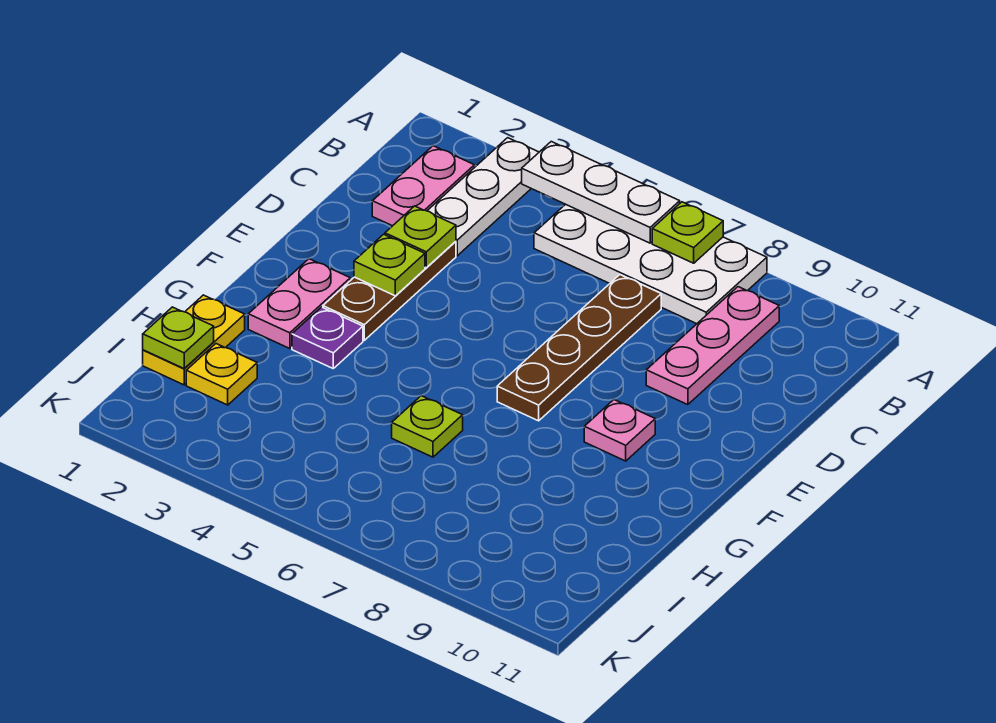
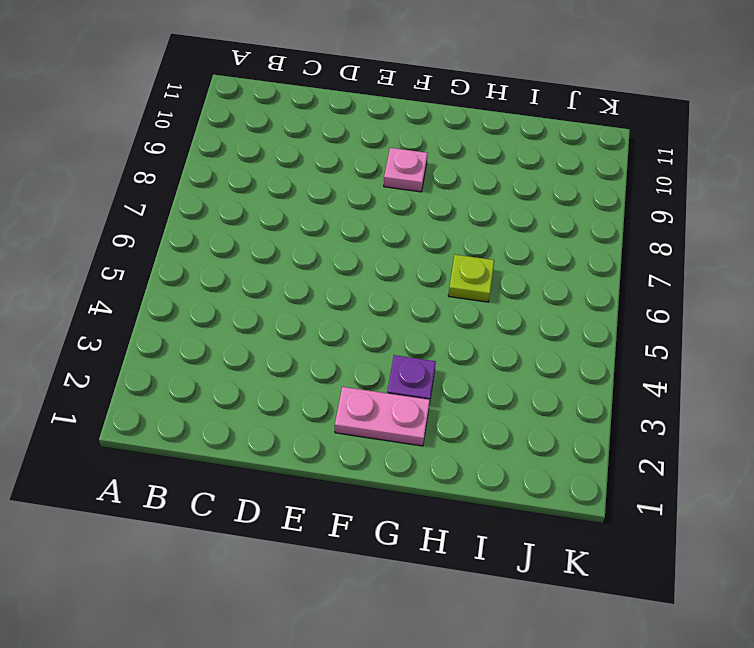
none -> white plate A3:C3 level 1
none -> white plate A5:B8 level 1
none -> pink plate B2:C2 level 1

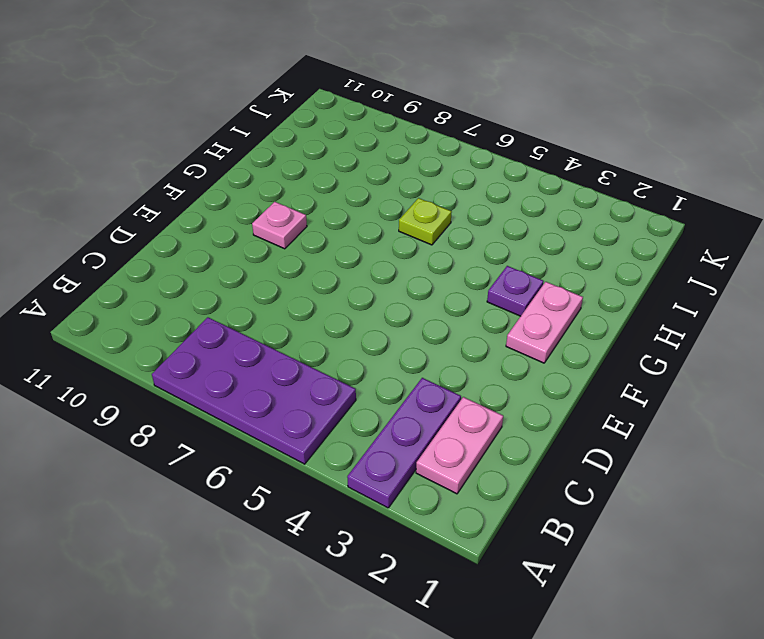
purple plate A3:C3 level 1 -> white plate A3:C3 level 1
purple plate A5:B8 level 1 -> white plate A5:B8 level 1
none -> pink plate B9:D9 level 1
none -> brown plate C7:F7 level 1
none -> brown plate D3:F3 level 1

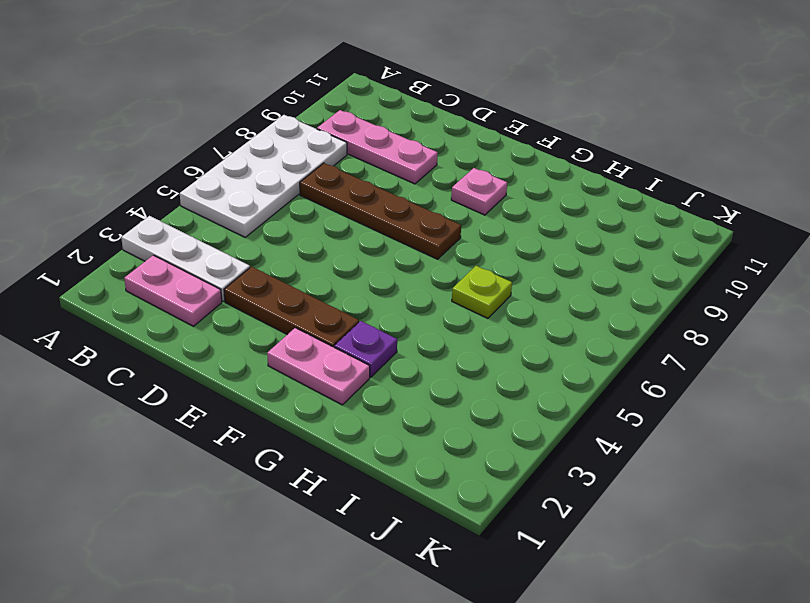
none -> yellow plate H1:I1 level 1
none -> yellow plate I2 level 1
none -> white plate A4:A6 level 2

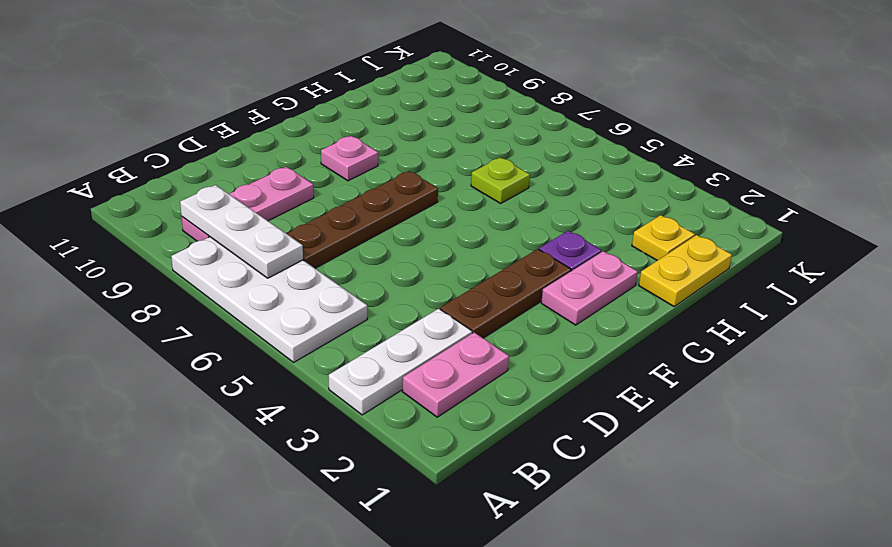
white plate B7:B9 level 2 -> white plate A4:A6 level 2
none -> lime plate A7 level 2
none -> lime plate D3 level 2
none -> lime plate E3 level 2

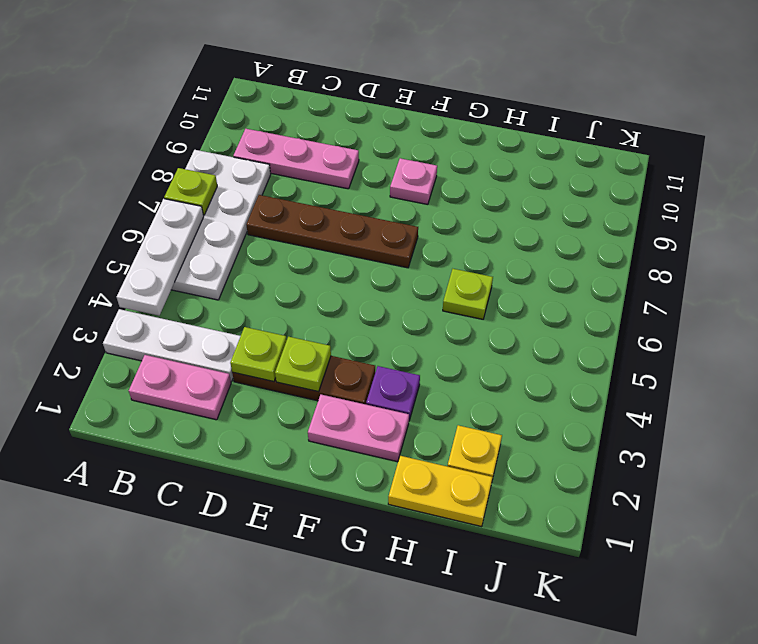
none -> lime plate I1 level 2

